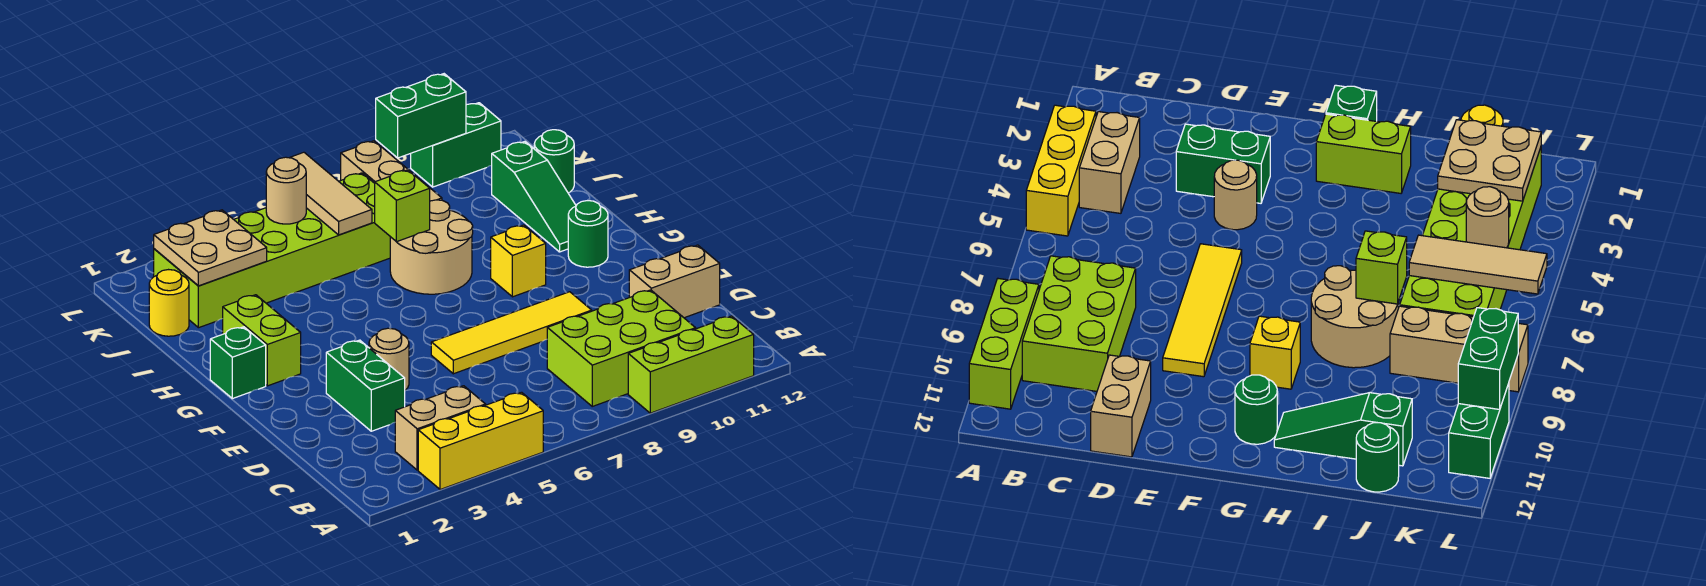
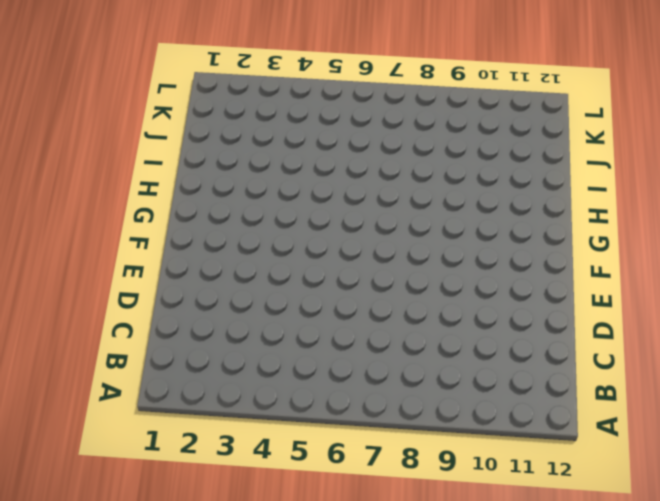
none -> yellow brick A3:A5 level 1
none -> lime brick A9:A11 level 1
none -> tan brick B3:B4 level 1

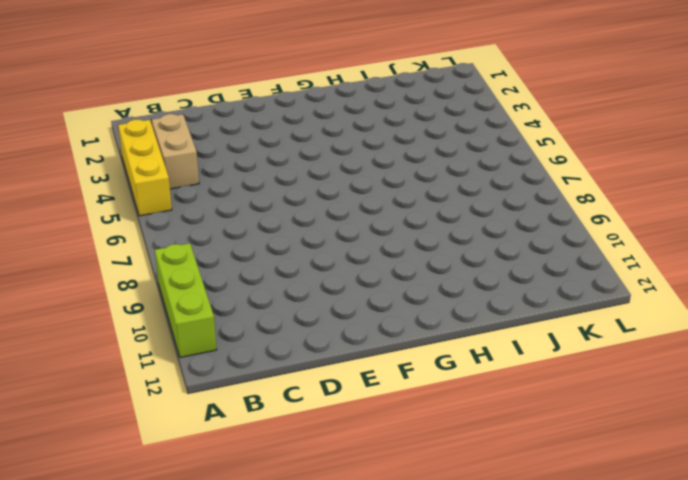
none -> lime brick B8:C10 level 1
none -> green brick D3:E3 level 1
none -> tan brick D11:D12 level 1

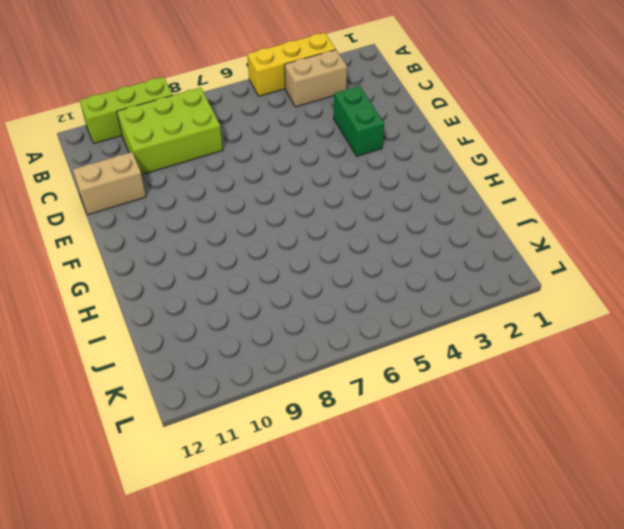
none -> tan round brick E4 level 1
none -> yellow tile E6:E9 level 1
none -> green brick G1 level 1

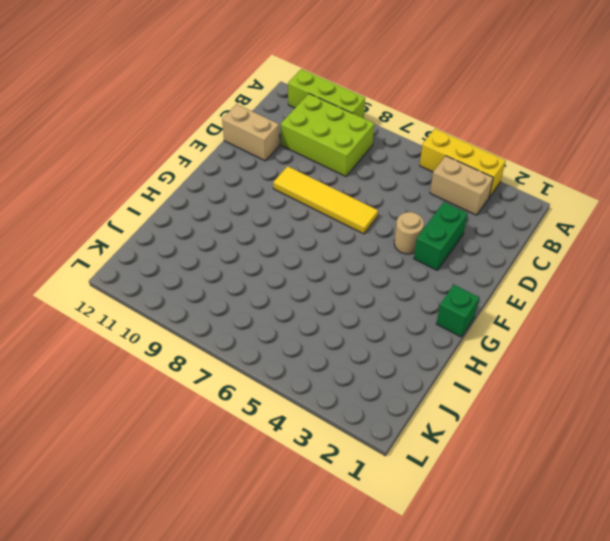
none -> lime brick G2:H2 level 1
none -> yellow brick G9 level 1
none -> green round brick G11 level 1

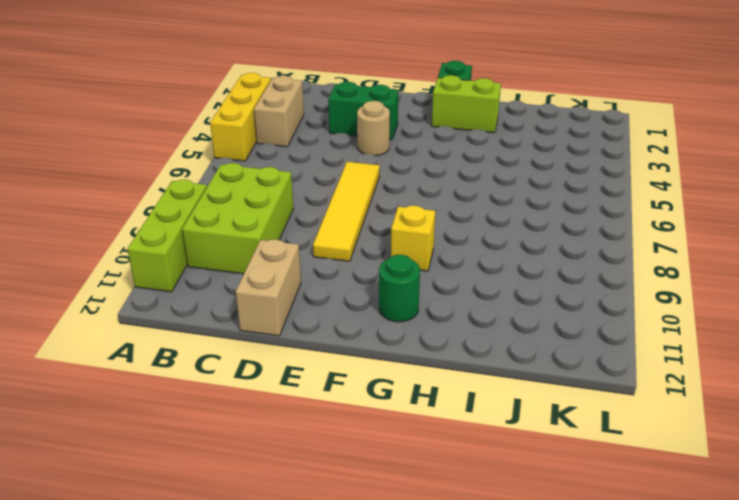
none -> tan round brick H7:I8 level 1
none -> green slope H11:J11 level 1 top J
none -> yellow round brick J1 level 1

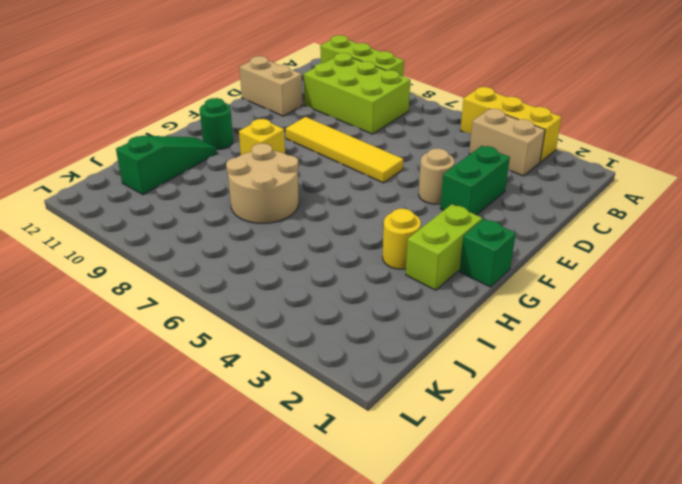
yellow round brick H3 level 1 -> yellow round brick J1 level 1
none -> lime brick J2:K7 level 1
none -> tan brick J8:L8 level 1
none -> green round brick J12 level 1

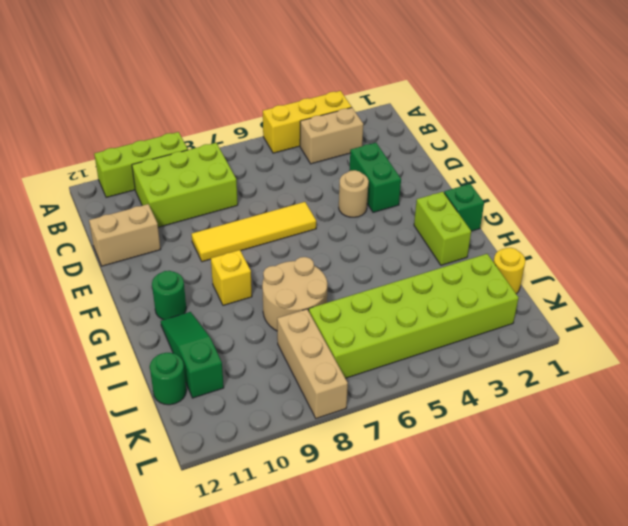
none -> green brick L10:L11 level 1
none -> lime brick I7 level 2
none -> tan plate J2:K3 level 2

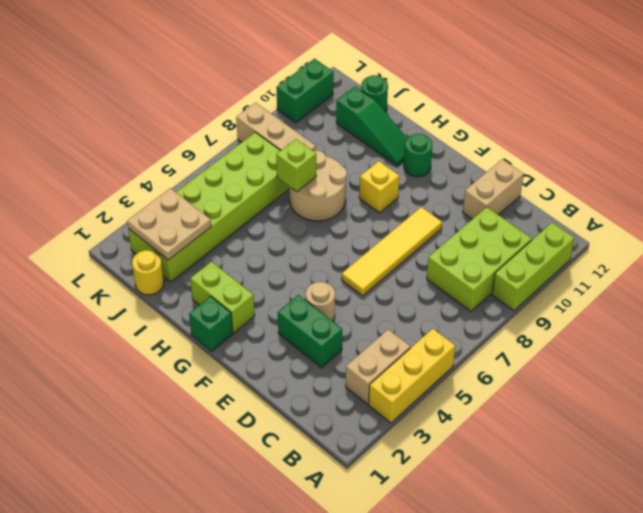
none -> tan tile J6:L6 level 2
none -> tan round brick K5 level 2
none -> green brick L9:L10 level 2

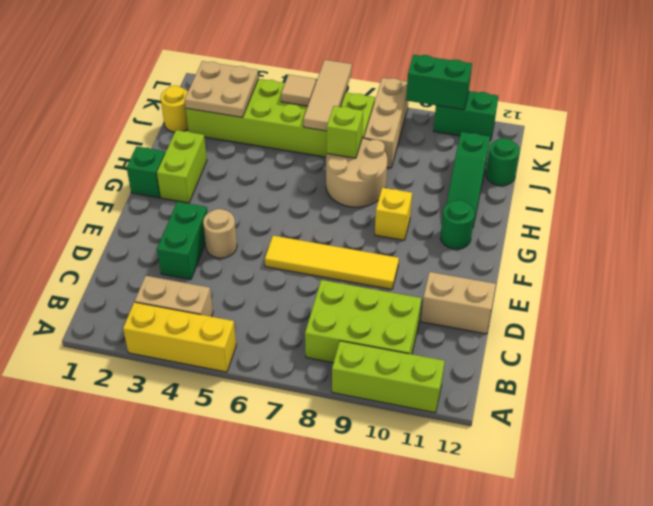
tan tile K5 level 2 -> tan round brick K5 level 2

